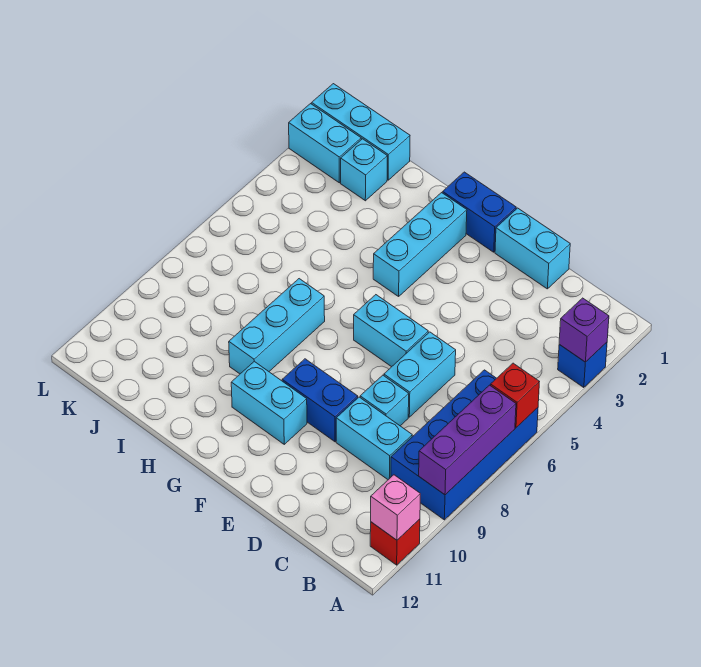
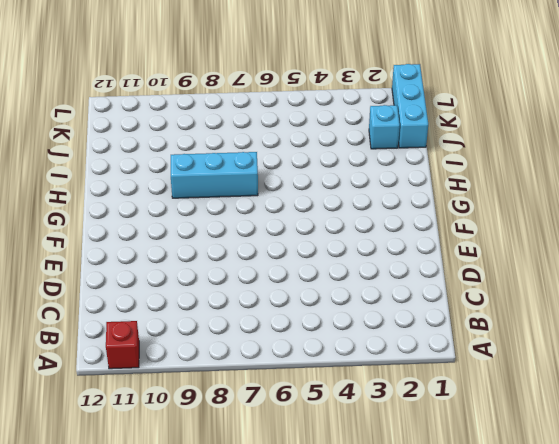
none -> blue brick A3 level 1
none -> blue brick A6:B9 level 1
none -> cyan brick C9:D9 level 1

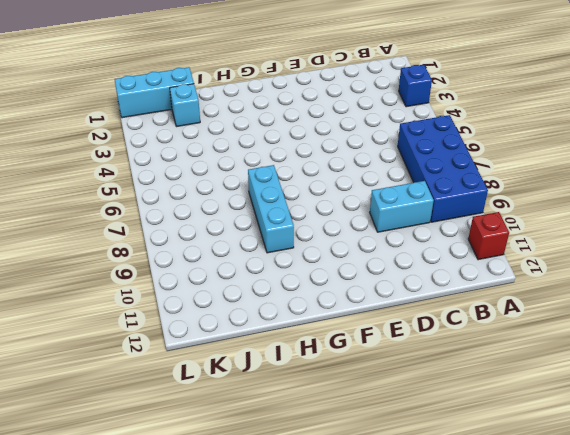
none -> cyan brick D1:E1 level 1
none -> cyan brick D6:D7 level 1
none -> cyan brick D8 level 1

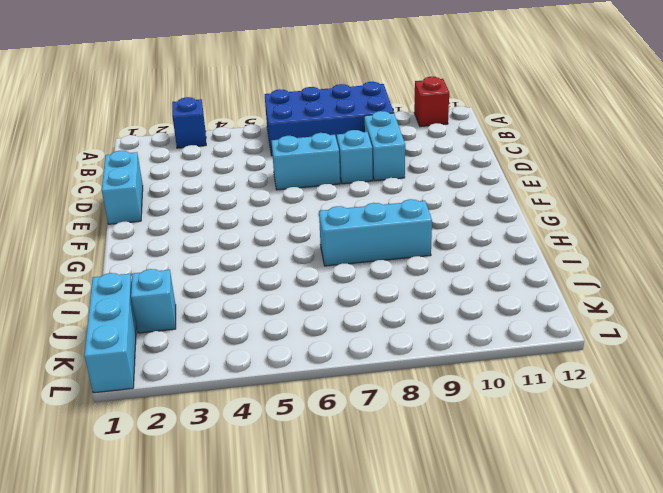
none -> cyan brick E6:F6 level 1
none -> blue brick E9:F9 level 1
none -> blue brick F1:G1 level 1

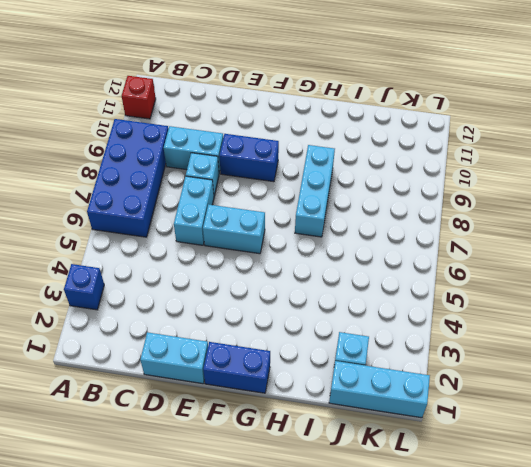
none -> cyan brick F10:G10 level 1
none -> cyan brick G2:G4 level 1
none -> cyan brick K2:L2 level 1

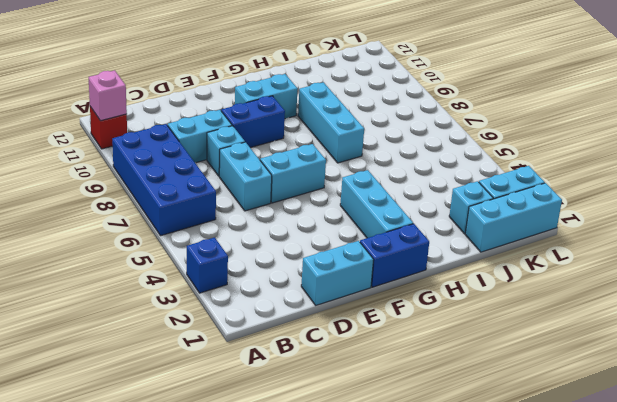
none -> purple brick A3 level 2
none -> red brick A6 level 2
none -> purple brick A7:A9 level 2

